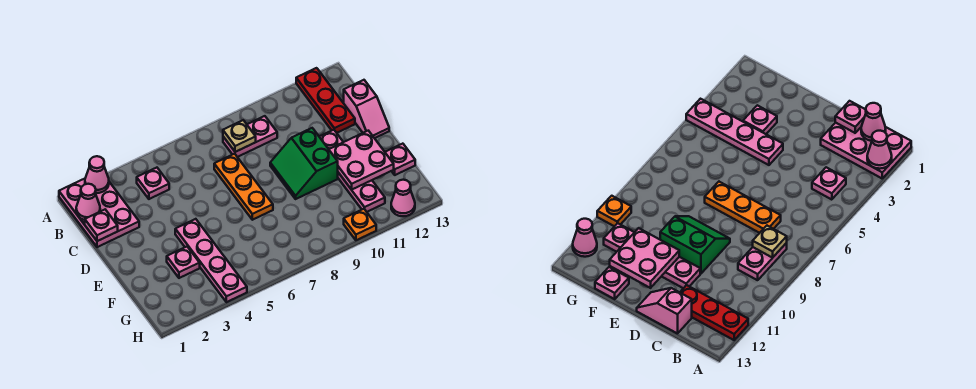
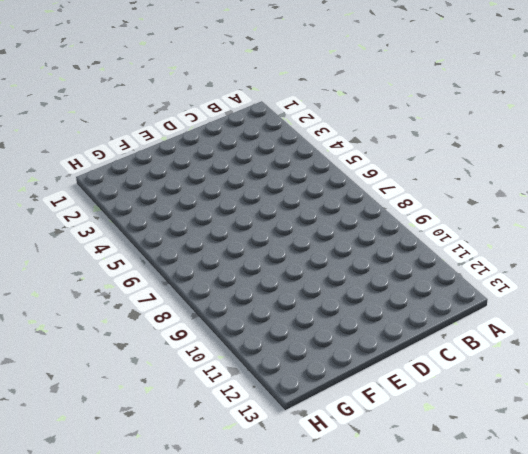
none -> pink plate A1:C2 level 1
none -> red plate A12:C12 level 1
none -> pink plate B4 level 1

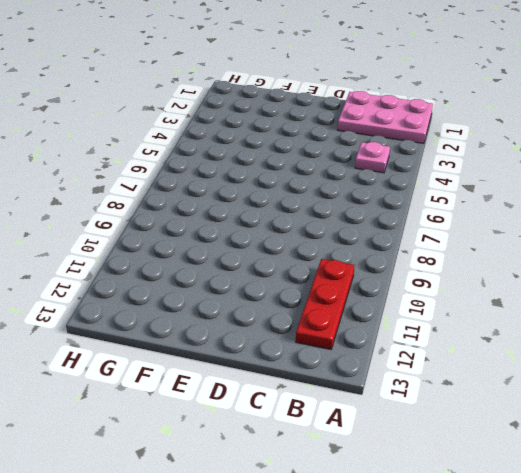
red plate B10:B12 level 1 -> red plate A12:C12 level 1
none -> pink plate B8:B9 level 1
none -> orange plate C7:E7 level 1
none -> pink slope C13:D13 level 1 top C

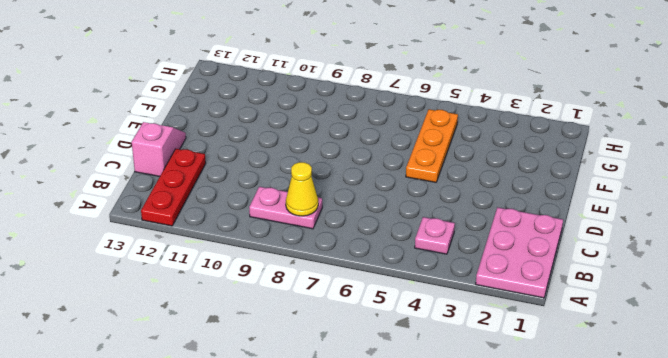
yellow cone B8 level 2 -> tan plate B8 level 2
orange plate E5:G5 level 1 -> orange plate C7:E7 level 1
none -> green slope D9:E10 level 1 top 10
none -> pink plate D11:G11 level 1
none -> pink plate E4:H4 level 1

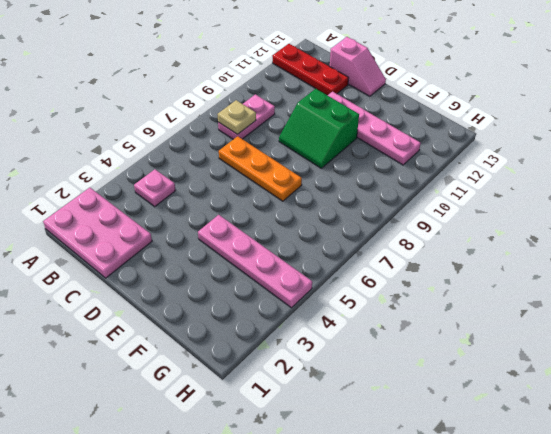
none -> pink plate F3 level 1
none -> pink plate F13 level 1
none -> orange plate H10 level 1

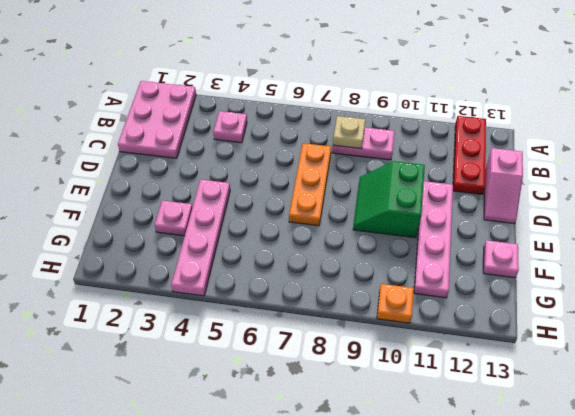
none -> pink cone H12 level 1
none -> pink cone A2 level 2
none -> pink cone B1 level 2

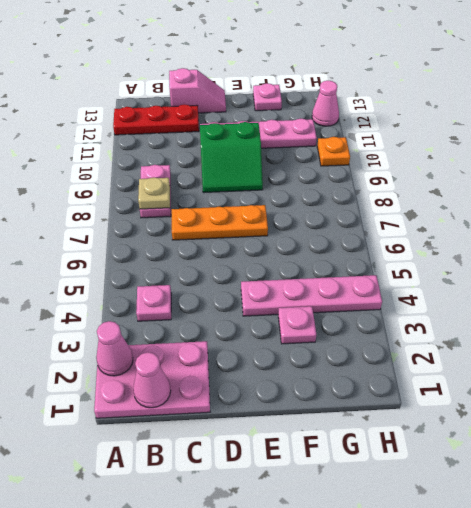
none -> pink plate C1 level 2
none -> pink plate E11:F12 level 2

